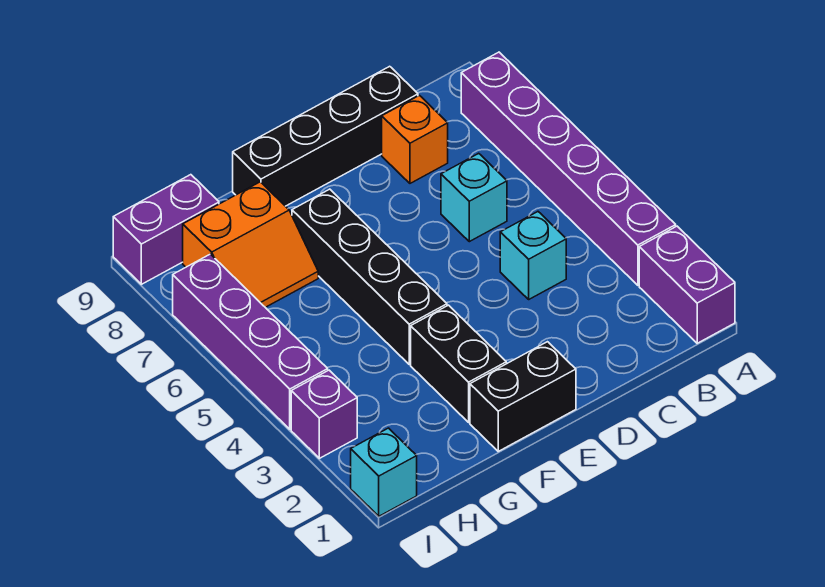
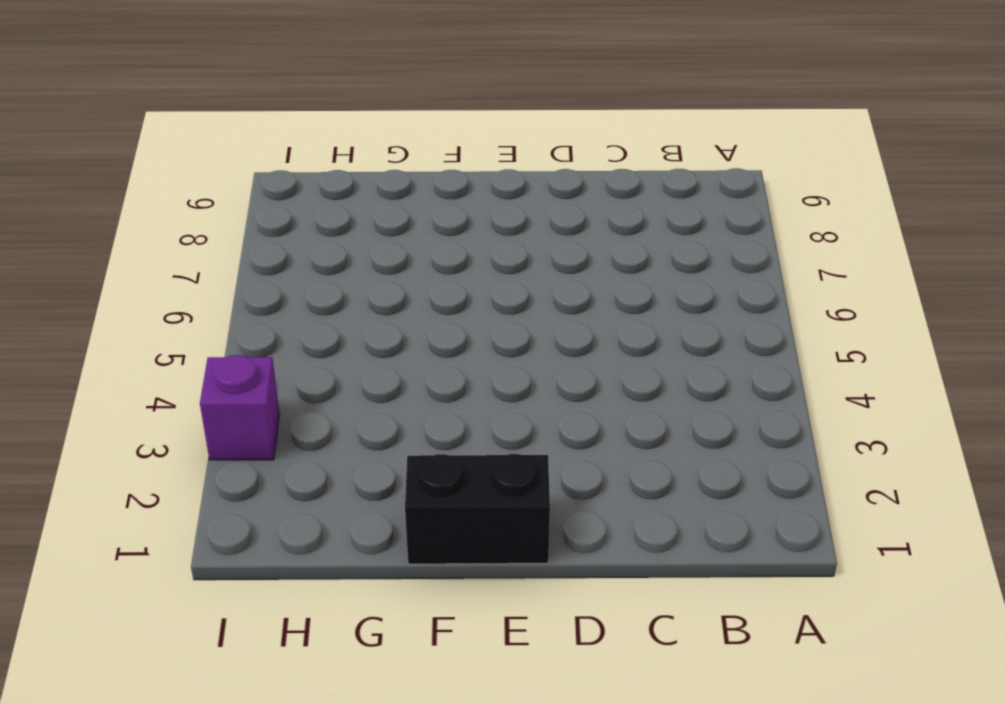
none -> purple brick A1:A2 level 1
none -> purple brick A3:A8 level 1
none -> cyan brick C4 level 1

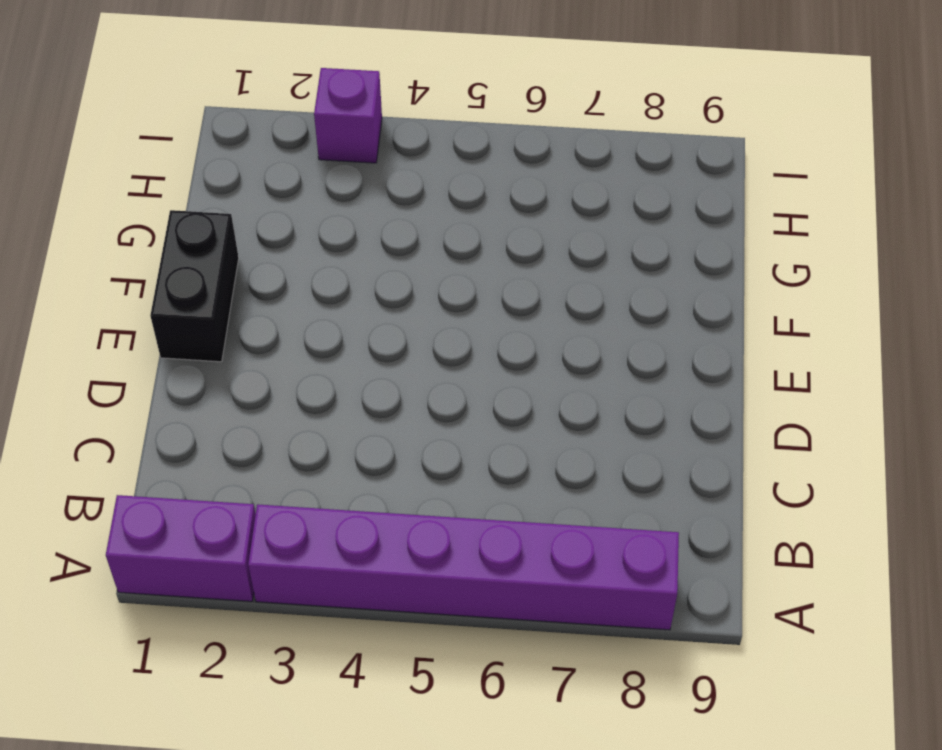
none -> cyan brick C4 level 1
none -> cyan brick C6 level 1
none -> orange brick C8 level 1

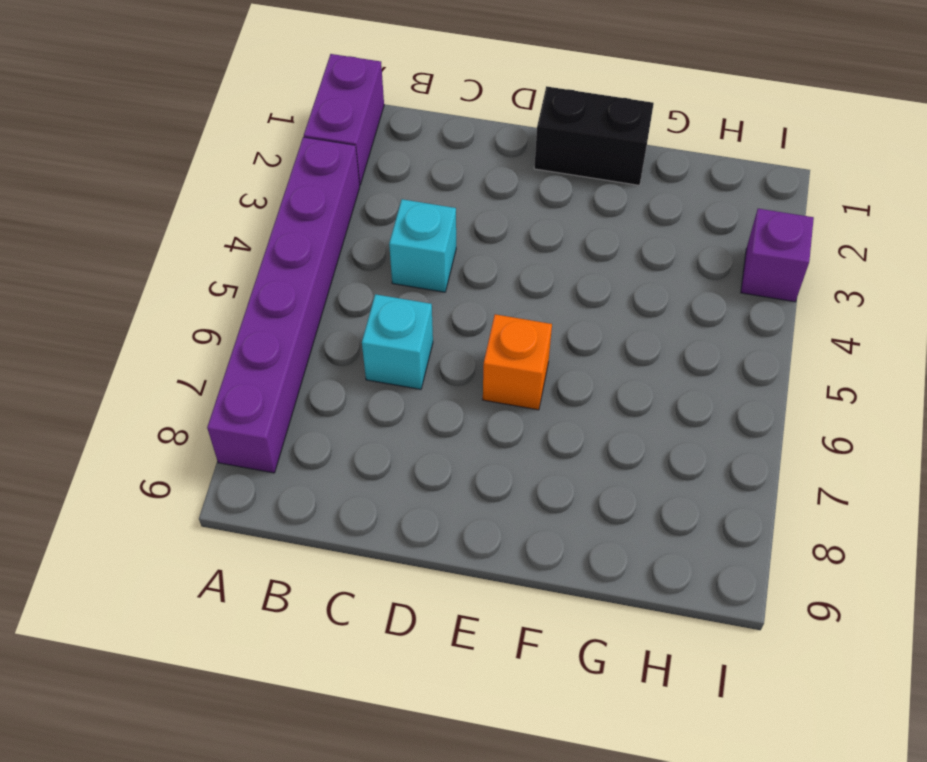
orange brick E6 level 1 -> orange brick C8 level 1
none -> black brick C9:F9 level 1
none -> black brick F2:F3 level 1
none -> black brick F4:F7 level 1

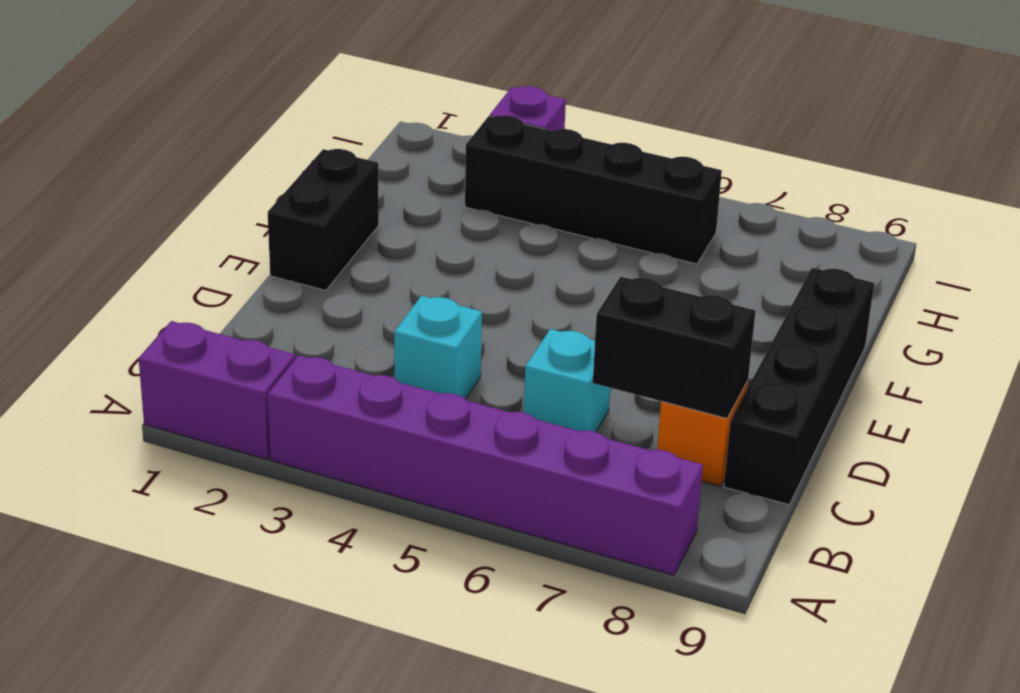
black brick C7:C8 level 2 -> black brick F2:F3 level 1
black brick H3:H6 level 1 -> black brick F4:F7 level 1
none -> orange slope G7:H8 level 1 top 8
none -> purple brick H9:I9 level 1
none -> cyan brick I1 level 1

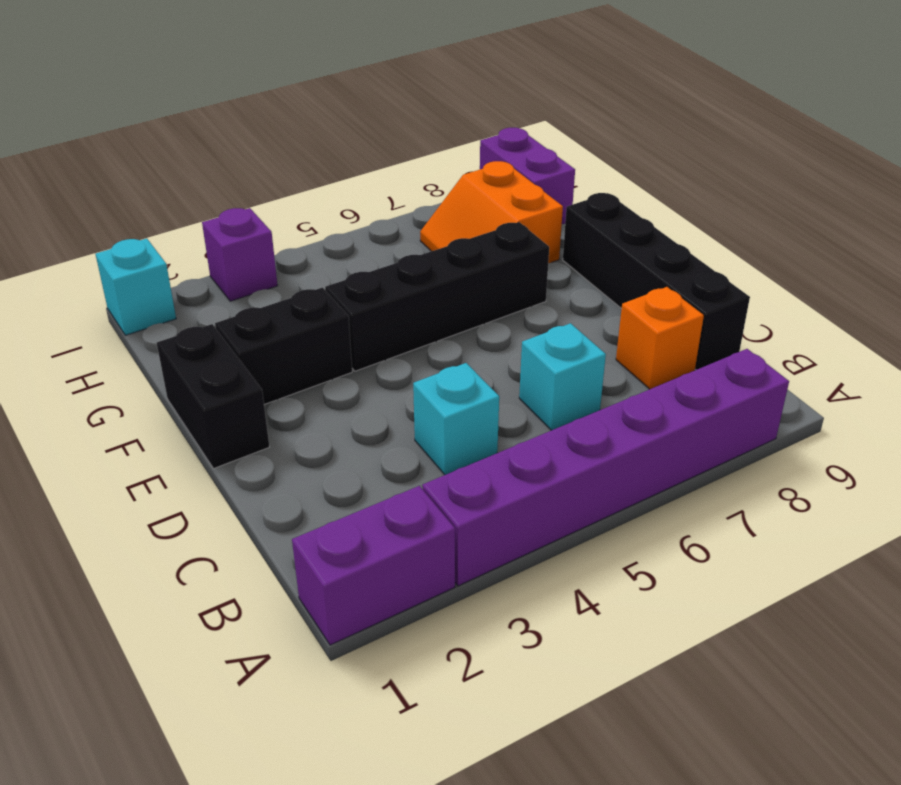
none -> purple brick I4:I7 level 1

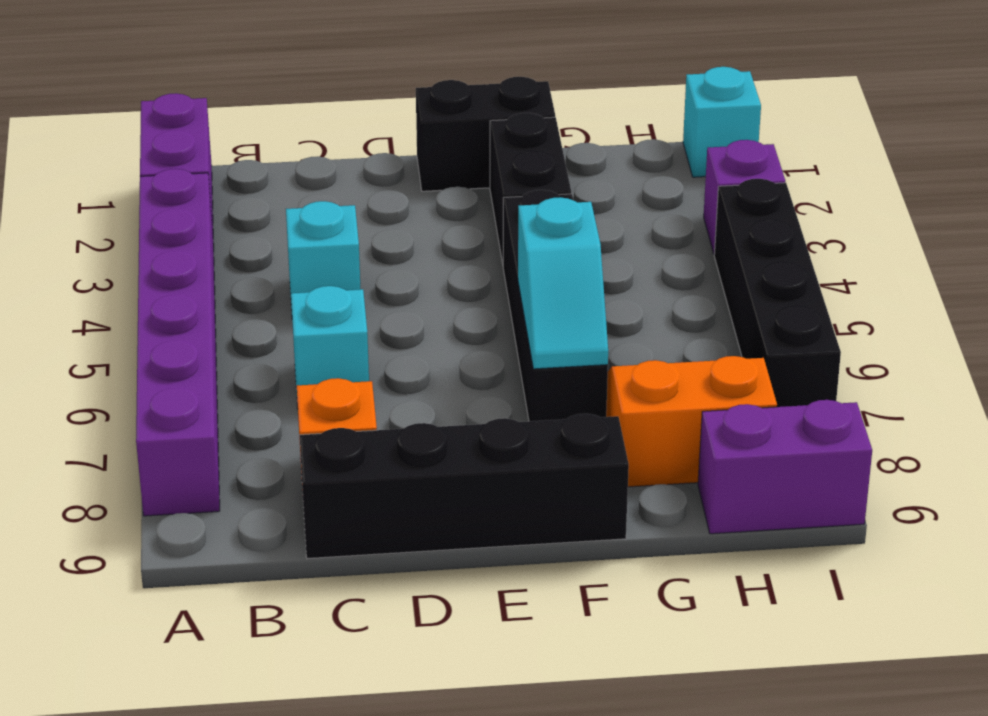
cyan slope F6:F7 level 2 top 6 -> none
black brick I4:I7 level 1 -> purple brick I4:I7 level 1

